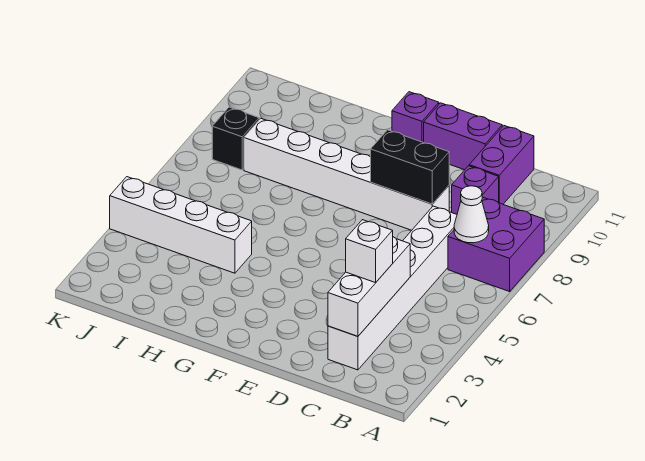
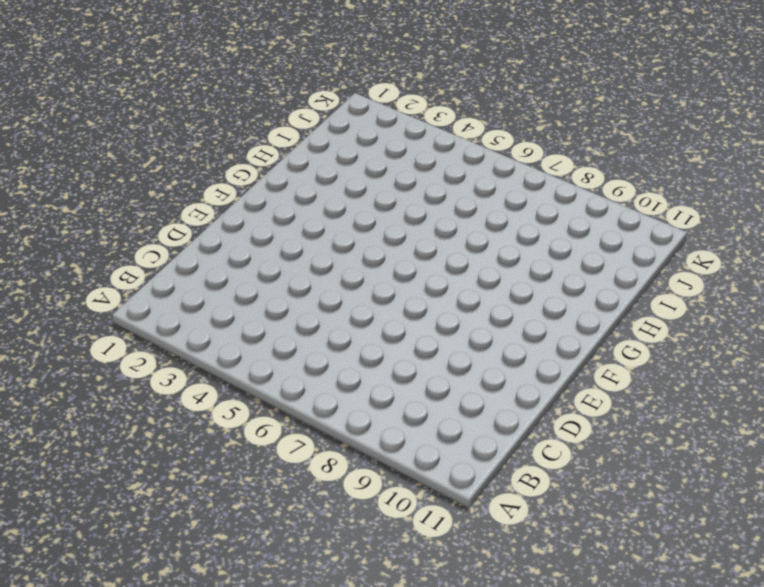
none -> purple brick A7:B8 level 1
none -> white brick C2:C7 level 1
none -> purple brick C9 level 1

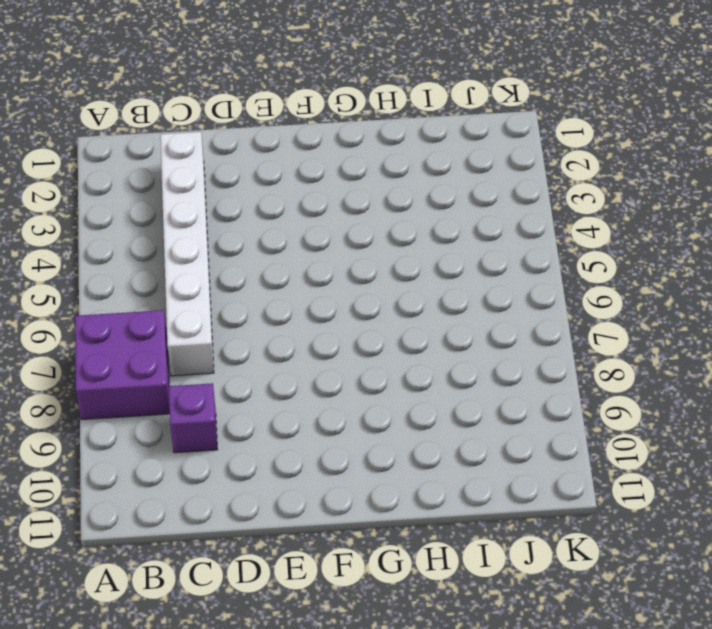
none -> purple brick C10:C11 level 1
none -> white brick D8:I8 level 1
none -> purple brick D11:E11 level 1

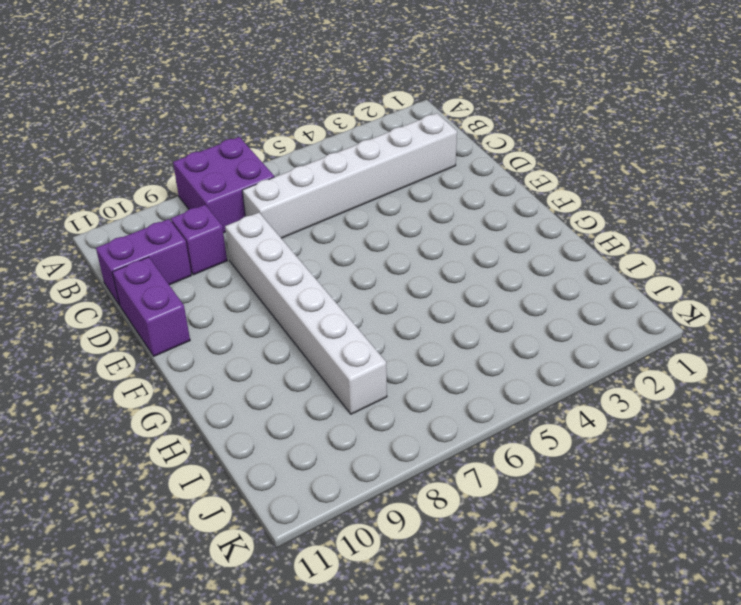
none -> purple brick F11 level 1
none -> white brick H4:K4 level 1
none -> black brick J8 level 1

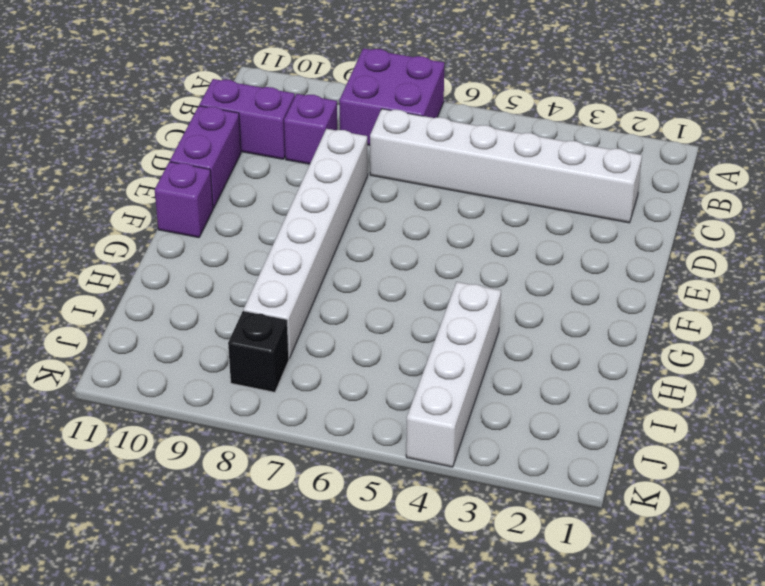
none -> white cone B7 level 2
none -> white brick C2:C4 level 2
none -> black brick D8:E8 level 2

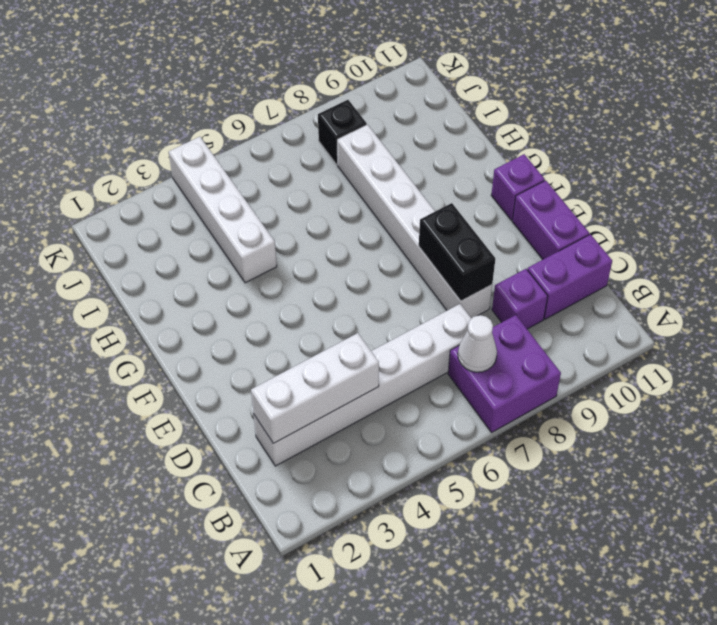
none -> white brick C3 level 3

